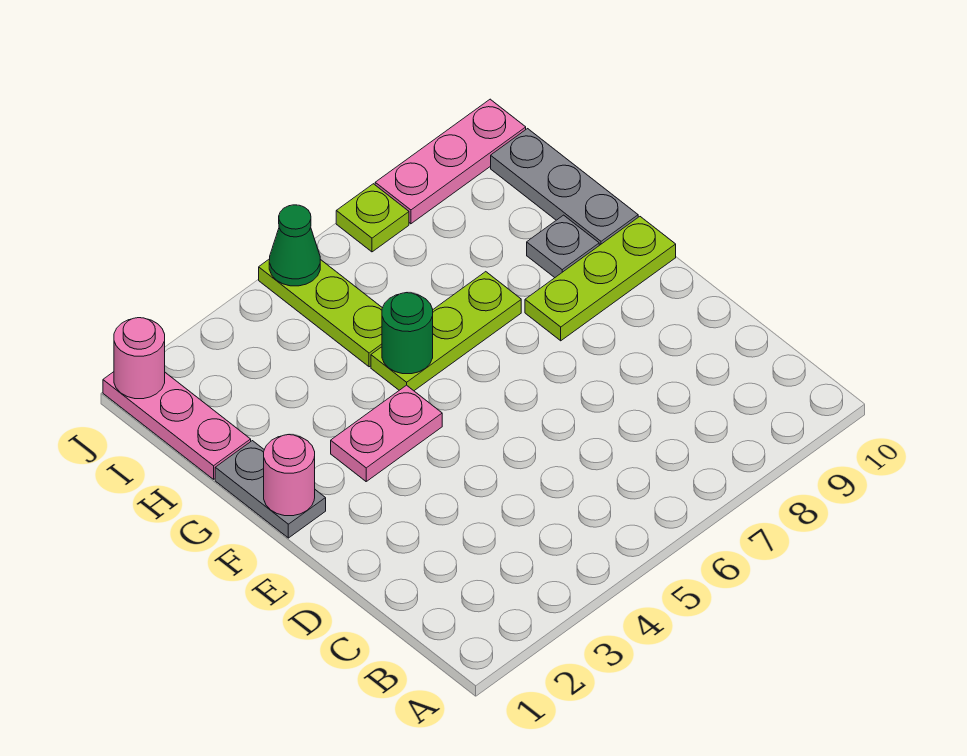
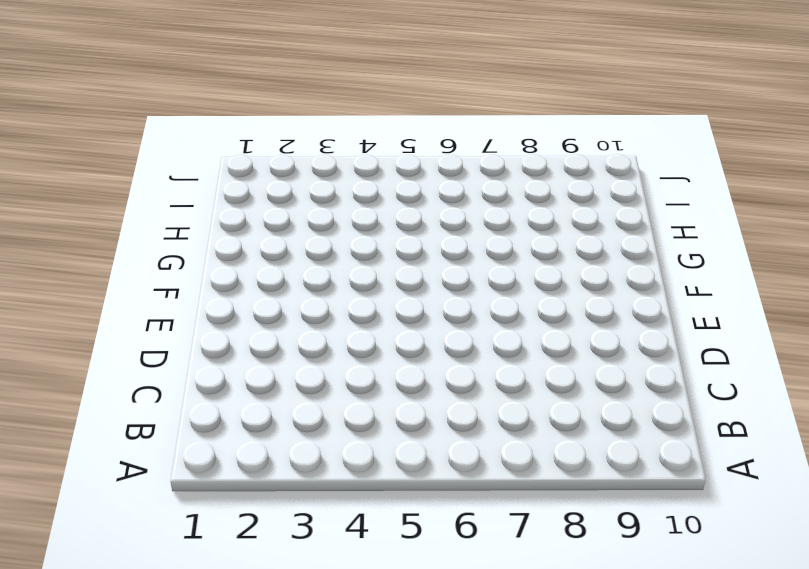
none -> grey plate F1:G1 level 1
none -> pink plate F3:F4 level 1
none -> lime plate F8:F10 level 1

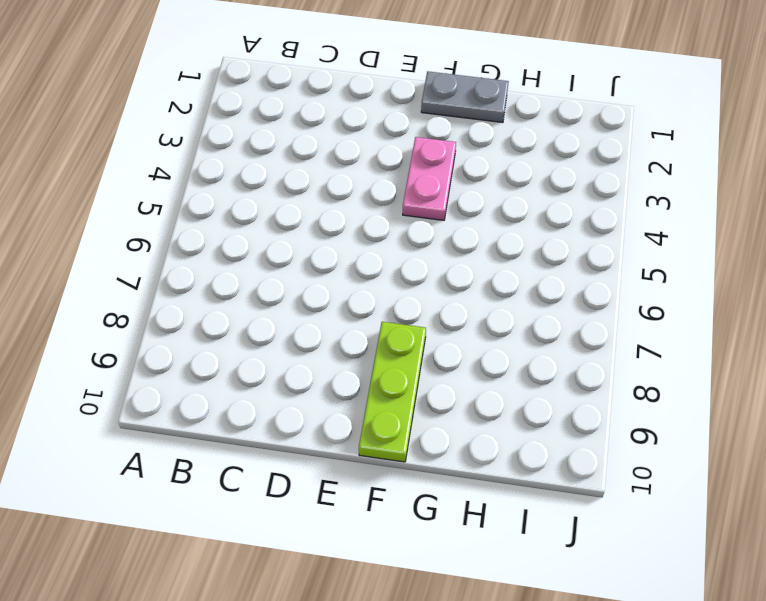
none -> lime plate G5:G7 level 1
none -> grey plate G9 level 1
none -> grey plate G10:I10 level 1

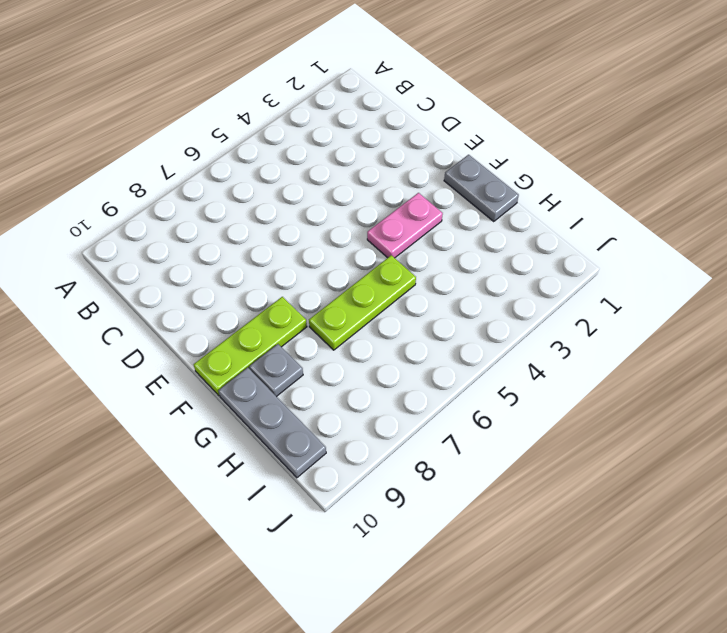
none -> pink plate H1:J1 level 1
none -> lime plate H5:J5 level 1
none -> lime plate J7 level 1

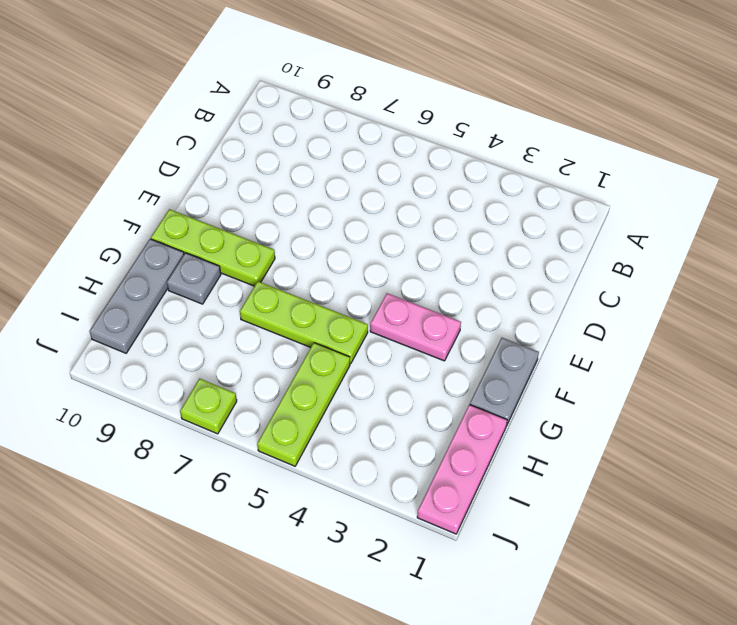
none -> pink plate J8:J10 level 1
none -> pink round brick F1 level 2
none -> green round brick G5 level 2

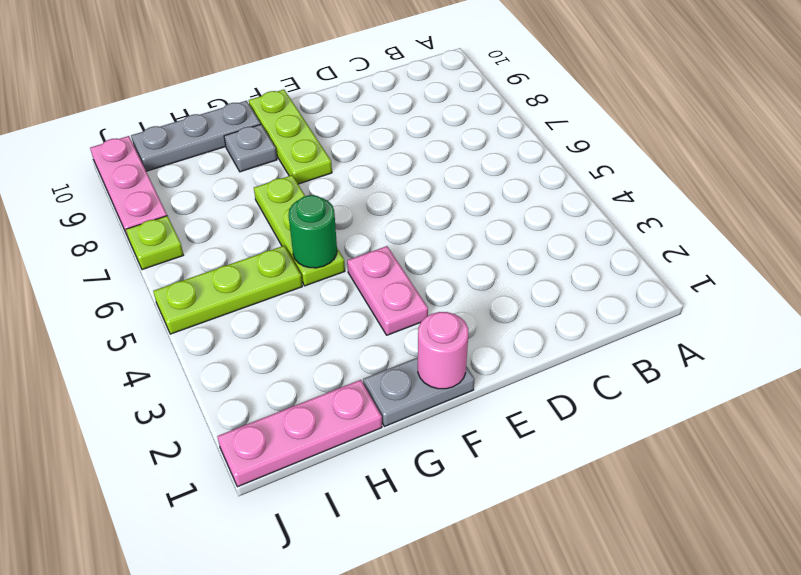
none -> pink round brick J1 level 2
none -> green cone J5 level 2

